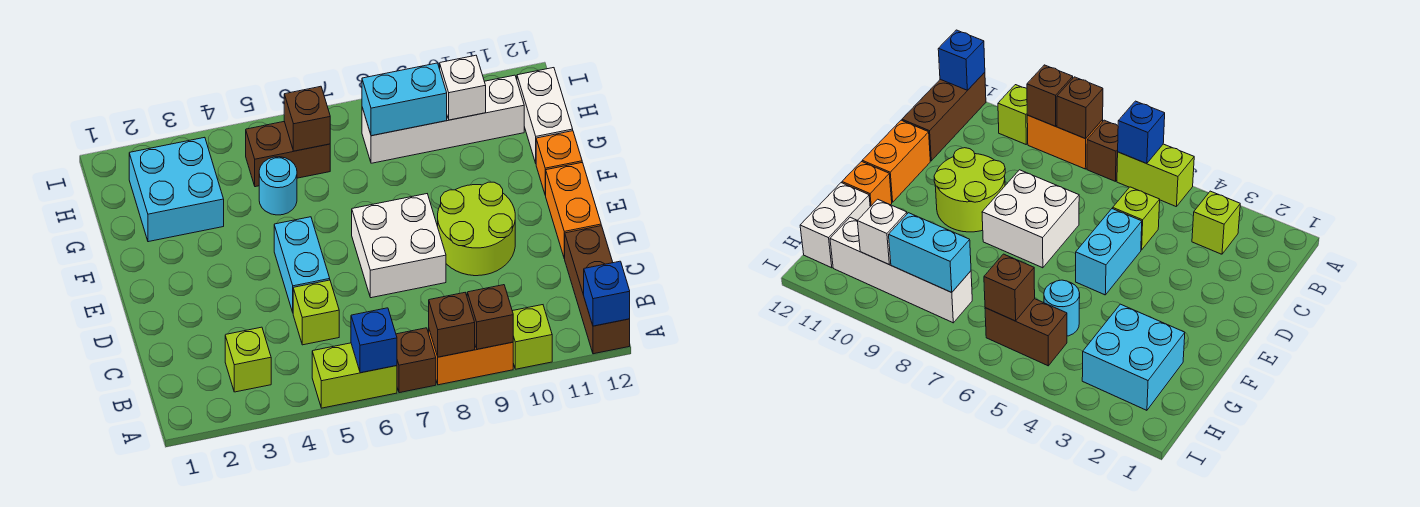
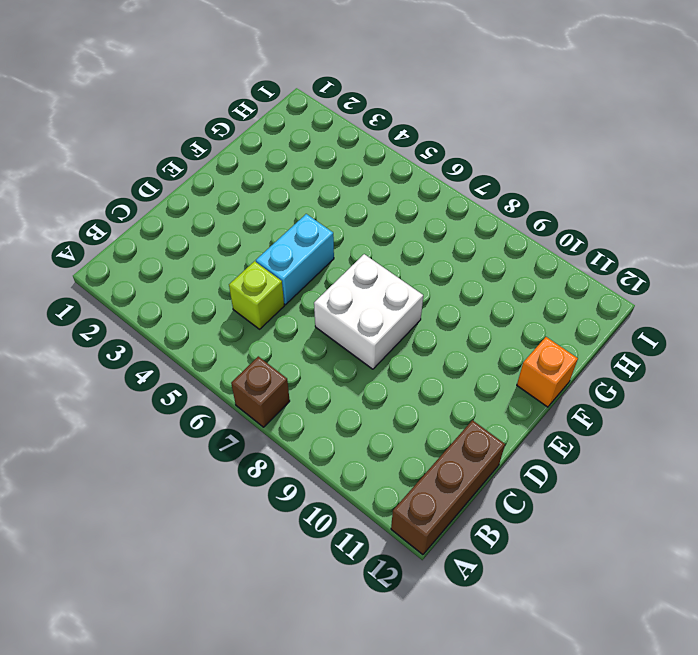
none -> lime brick A5:A6 level 1
none -> orange brick A8:A9 level 1
none -> lime brick A10 level 1

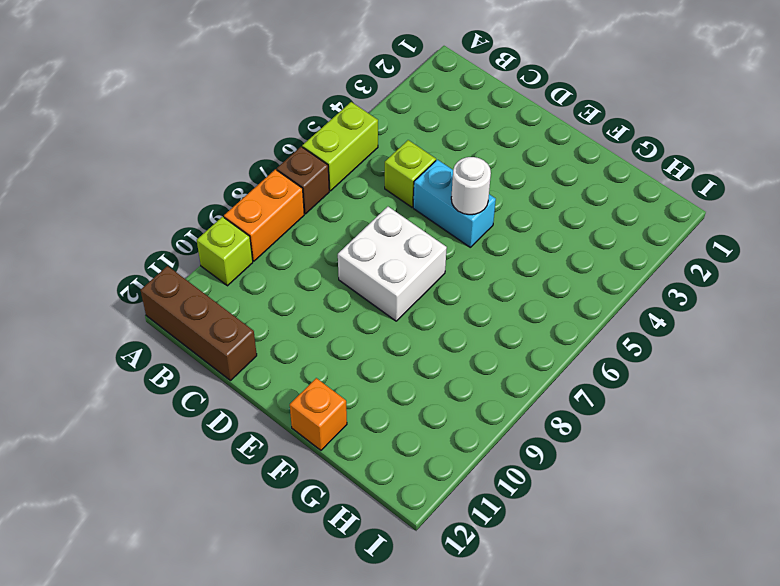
white round brick E5 level 2 -> none
none -> lime brick B3 level 1
none -> lime round brick D9:E10 level 1
none -> orange brick D12:E12 level 1

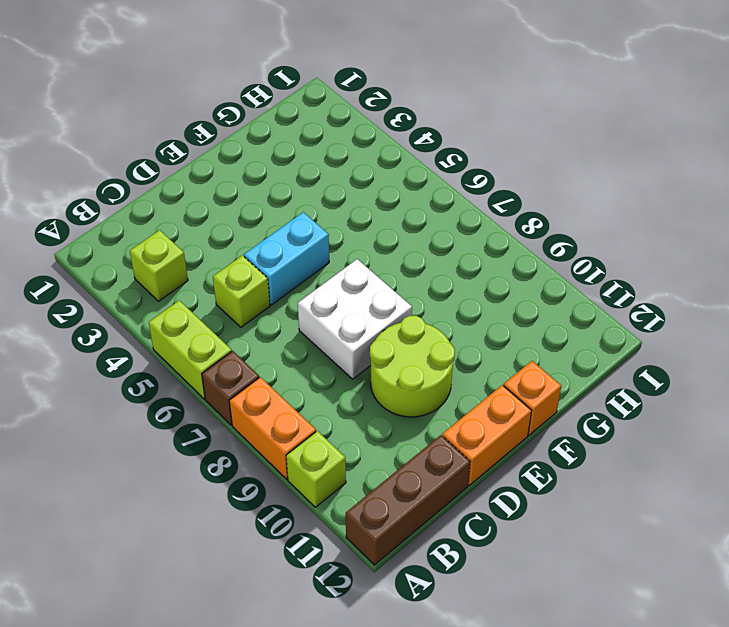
none -> cyan brick G2:H3 level 1
none -> cyan round brick G5 level 1
none -> white brick G12:H12 level 1

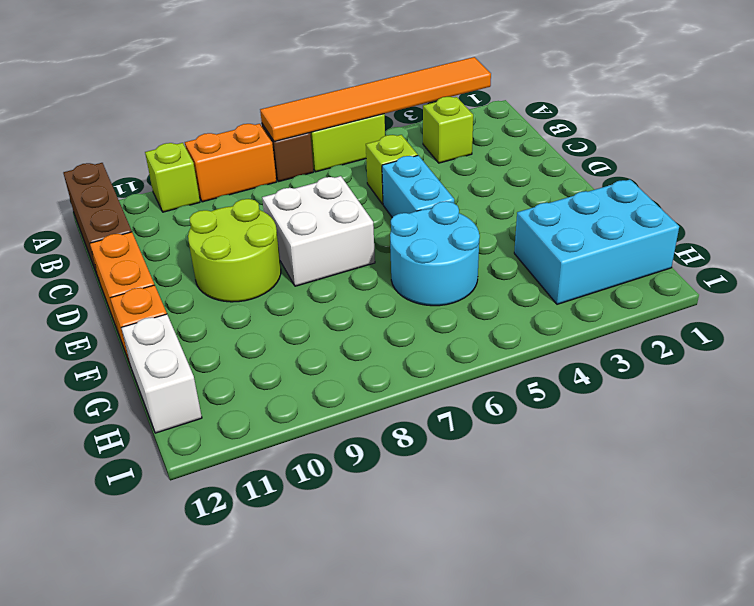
orange tile A2:A7 level 2 -> blue brick A6 level 2
cyan round brick F5:G6 level 1 -> cyan round brick G5 level 1
cyan brick G1:H3 level 1 -> cyan brick G2:H3 level 1
none -> brown brick H5:H6 level 1
none -> white brick H8:H11 level 1
none -> brown brick A8 level 2

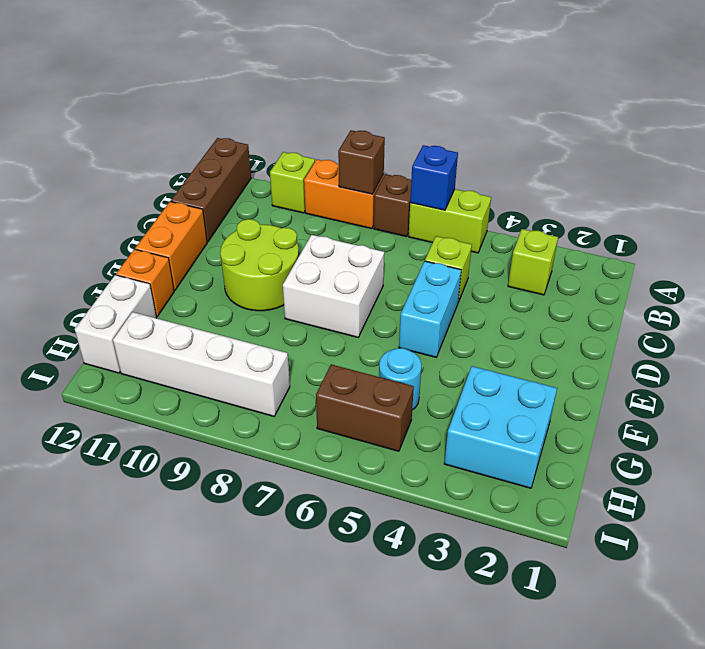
none -> brown brick A9 level 2
none -> blue brick A12 level 2
none -> brown brick H6 level 2

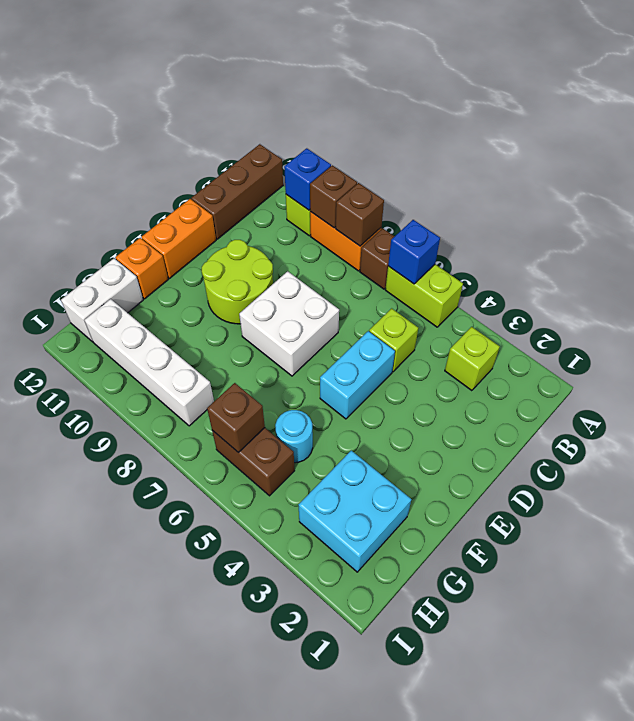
blue brick A10 level 2 -> blue brick A12 level 2
none -> cyan brick H8:H9 level 2
none -> white brick H10 level 2

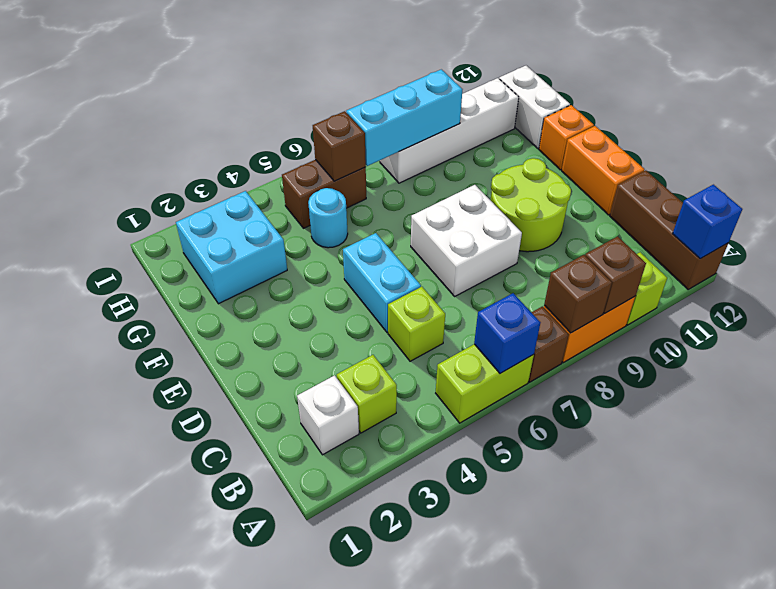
white brick B2 level 1 -> white brick H10 level 2
cyan brick H7:H9 level 2 -> cyan brick H8:H9 level 2

